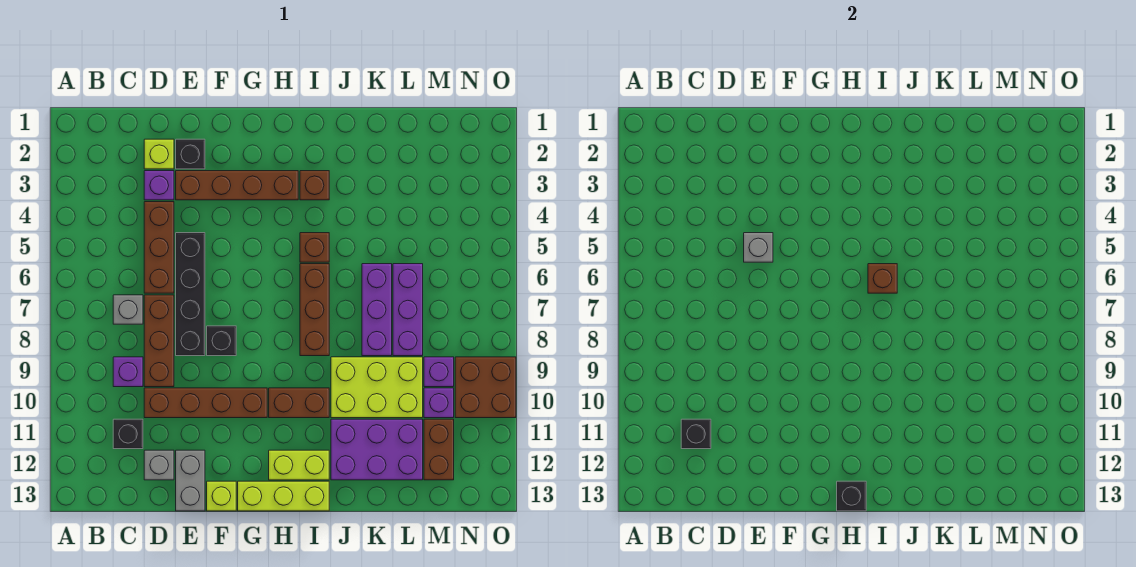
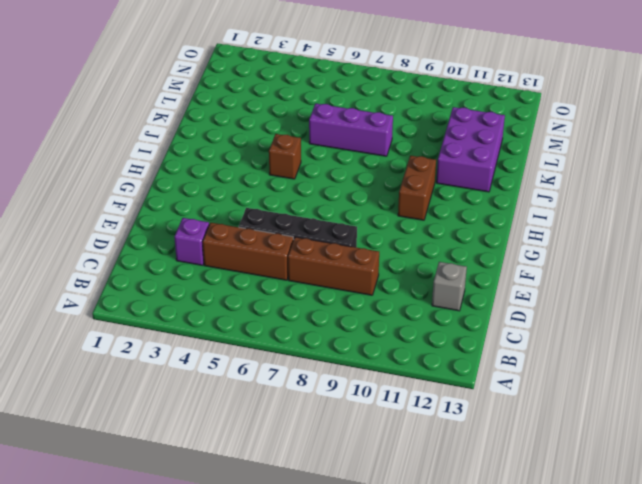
none -> grey brick C7 level 1
none -> purple brick C9 level 1
none -> black brick C11 level 1
none -> lime brick D2 level 1

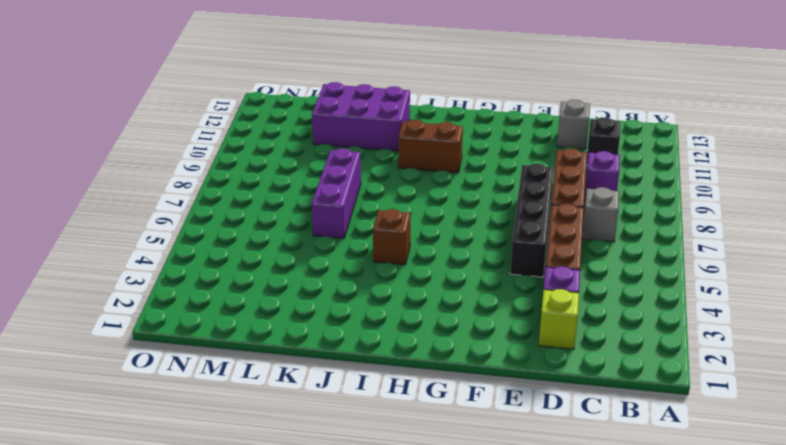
none -> brown brick D10:G10 level 1
none -> black brick E2 level 1
none -> brown brick E3:H3 level 1
none -> grey brick E12:E13 level 1

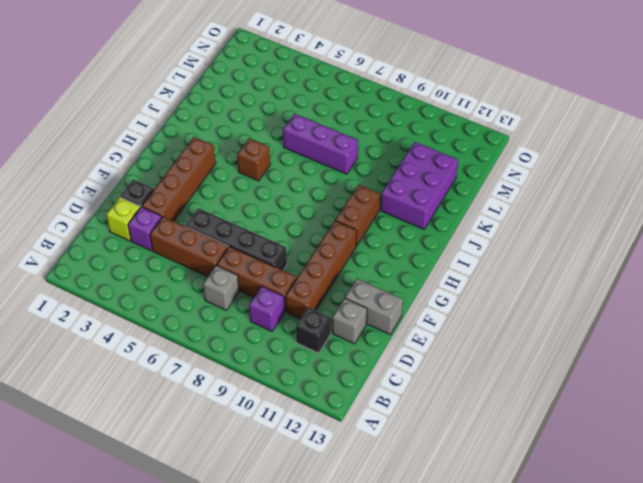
none -> black brick F8 level 1
none -> lime brick F13 level 1
none -> lime brick G13:I13 level 1
none -> lime brick H12:I12 level 1

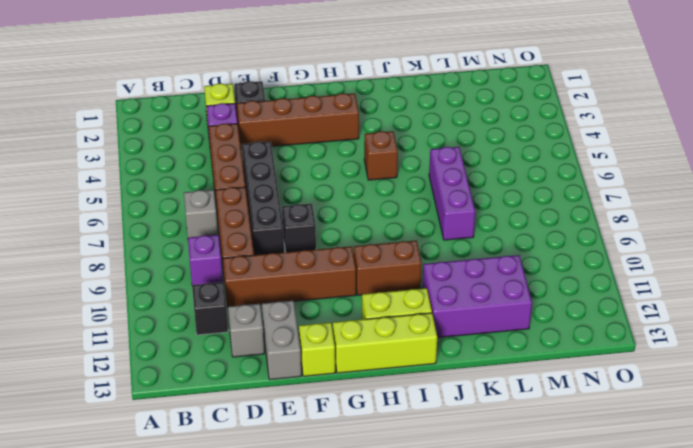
none -> brown brick I3 level 1
none -> brown brick I6:I8 level 1
none -> lime brick J9:L10 level 1
none -> purple brick L6:L8 level 1

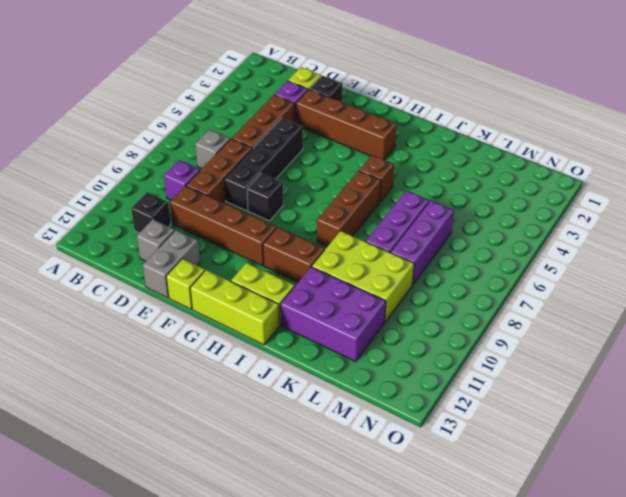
none -> brown brick I3 level 1
none -> purple brick M9 level 1
none -> purple brick M10 level 1
none -> brown brick M11:M12 level 1

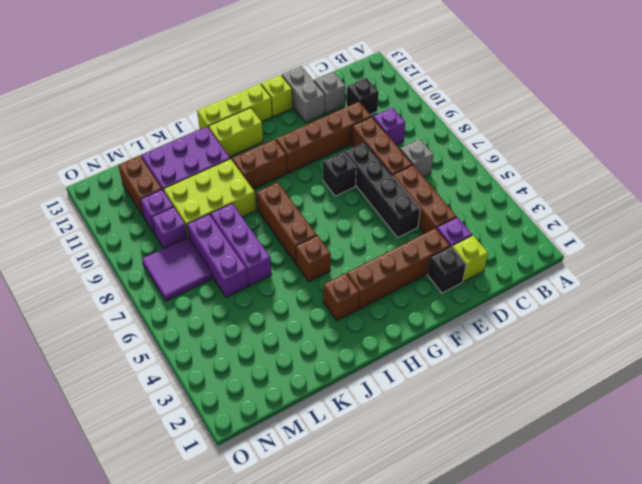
purple tile M7:N8 level 1 -> none
none -> brown brick N9:O10 level 1
none -> black brick C11 level 2
none -> grey brick E5 level 2
none -> black brick H13 level 2

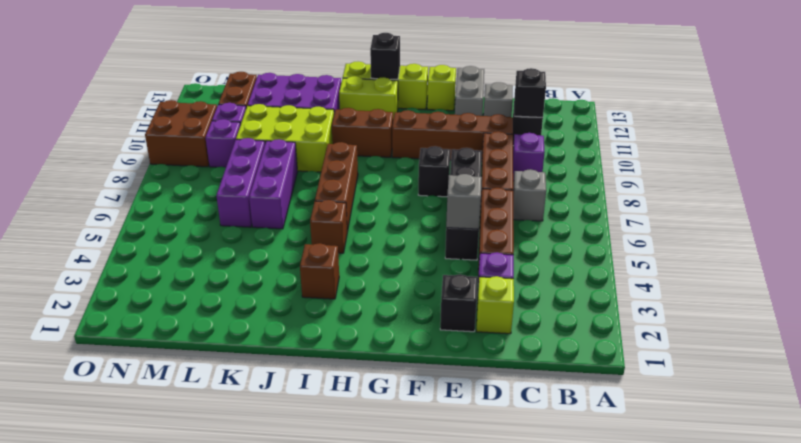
none -> brown brick E3:H3 level 1
none -> brown brick I6 level 2

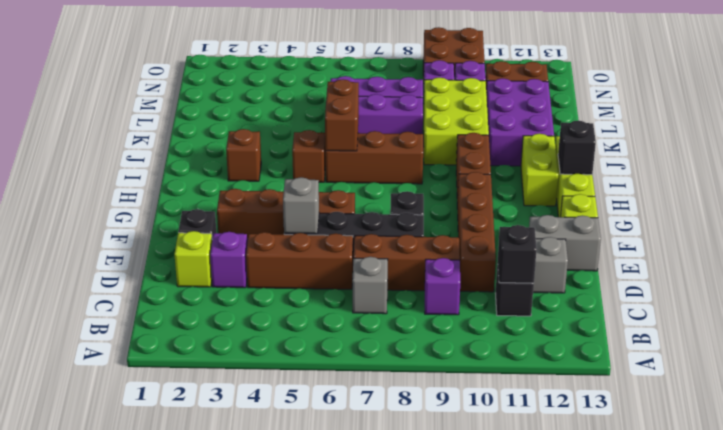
brown brick F3:F6 level 1 -> brown brick E3:H3 level 1
brown brick I6:J6 level 2 -> brown brick I6 level 2

